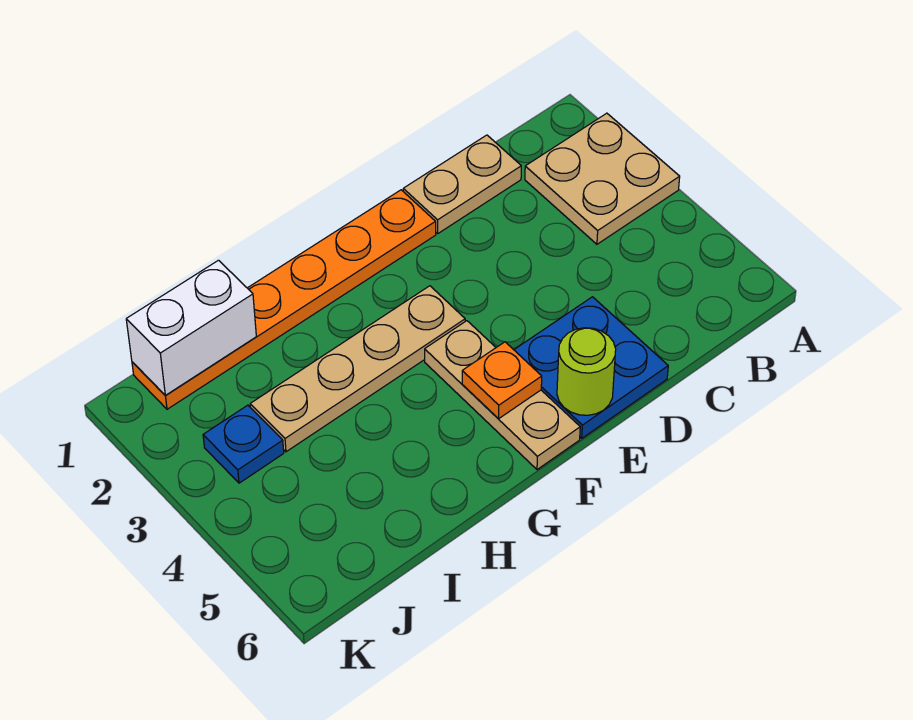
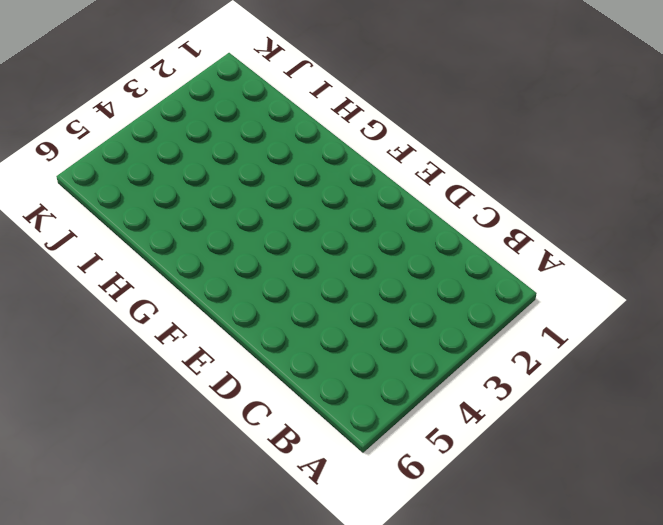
none -> tan plate A2:B3 level 1
none -> tan plate C1:D1 level 1

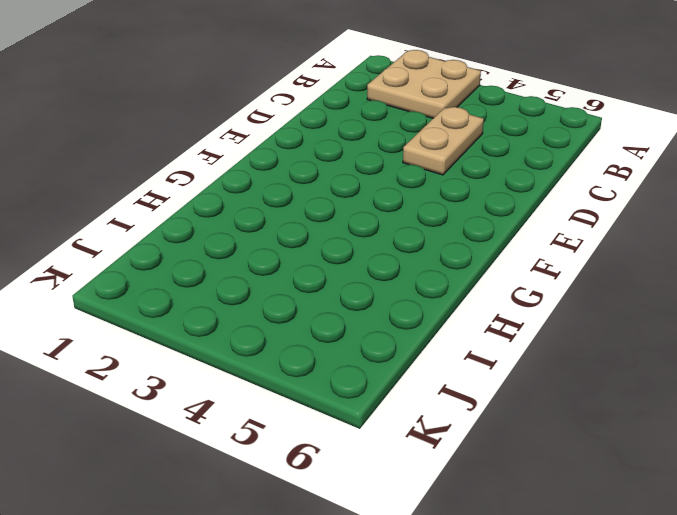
tan plate C4:D4 level 1 -> tan plate C1:D1 level 1
none -> blue plate D5:E6 level 1
none -> orange plate E1:J1 level 1

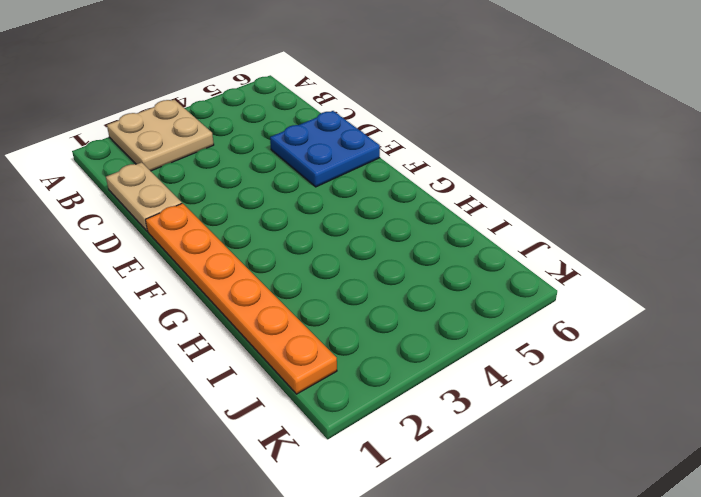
none -> tan plate F3:I3 level 1
none -> tan plate F4:F6 level 1

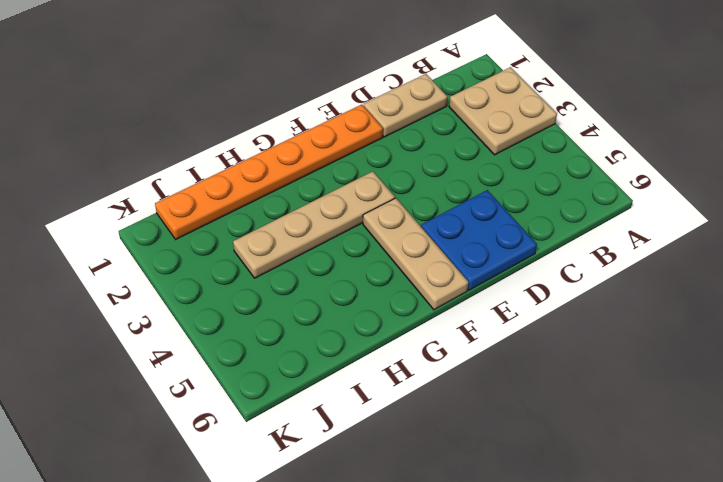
none -> blue plate J3 level 1
none -> lime round brick E6 level 2

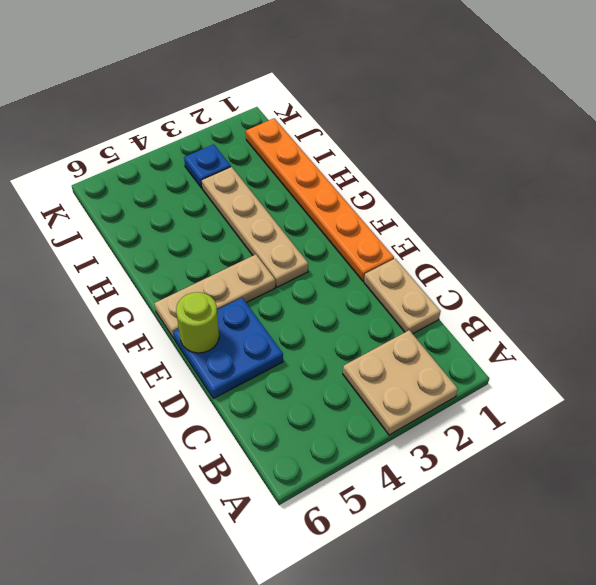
none -> orange plate F5 level 2
none -> white brick I1:J1 level 2

